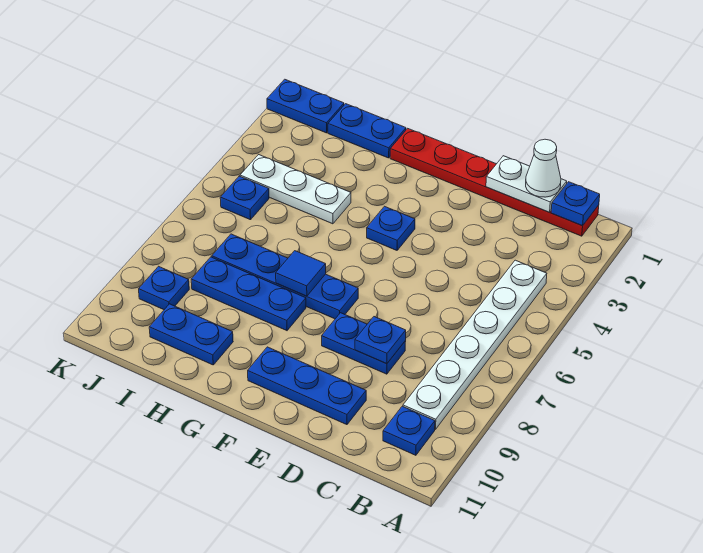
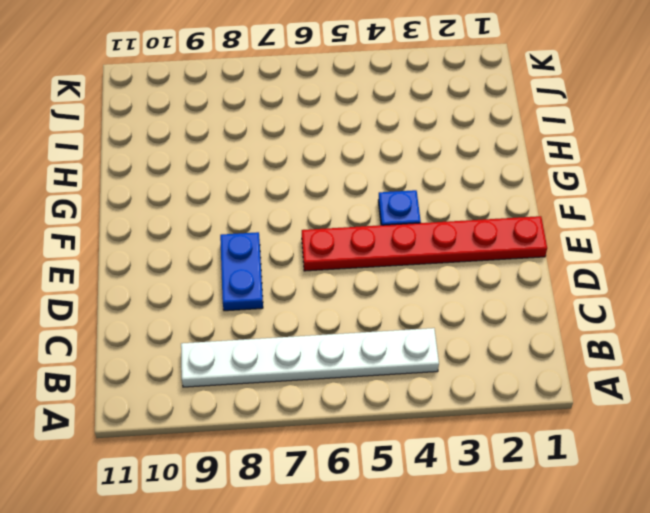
red plate E1:E6 level 1 -> red plate B1:G1 level 1
none -> blue plate B10 level 1
none -> blue plate D10:F10 level 1
none -> blue plate F7:I7 level 1

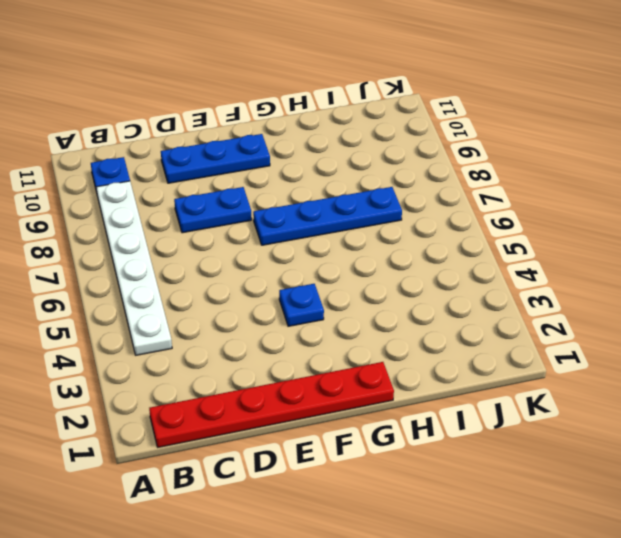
none -> blue plate G8:I8 level 1
none -> blue plate H1:I1 level 1
none -> white plate H4:J4 level 1

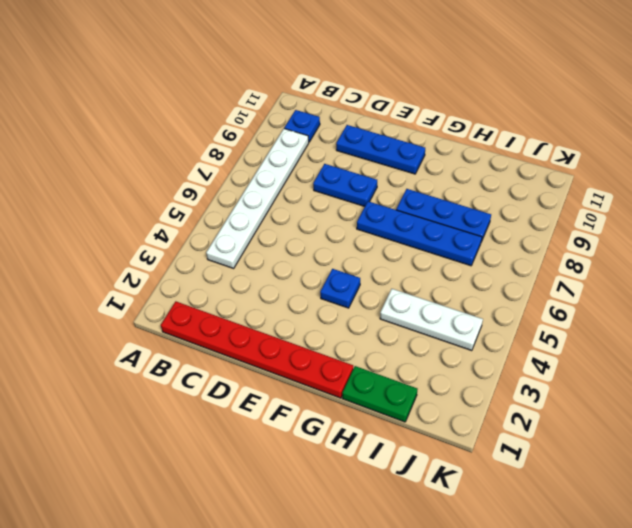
green plate H1:I1 level 1 -> blue plate H1:I1 level 1
none -> blue plate H10:I10 level 1
none -> blue plate J1:K1 level 1
none -> blue plate J5 level 1

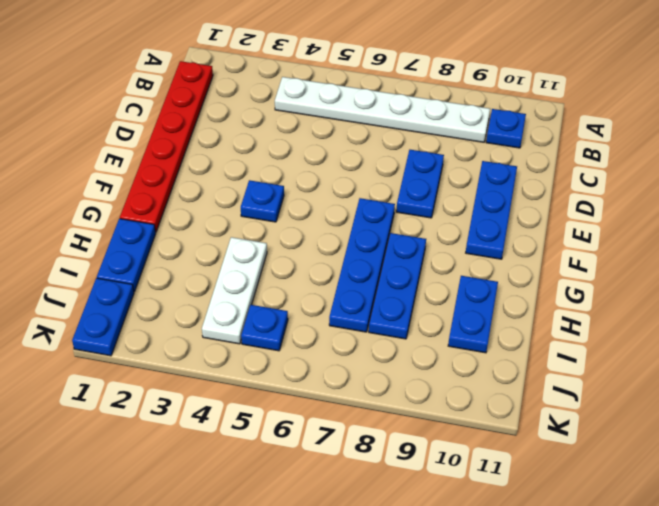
none -> blue plate J9 level 1
none -> blue plate B1 level 2
none -> white plate C1:D1 level 2

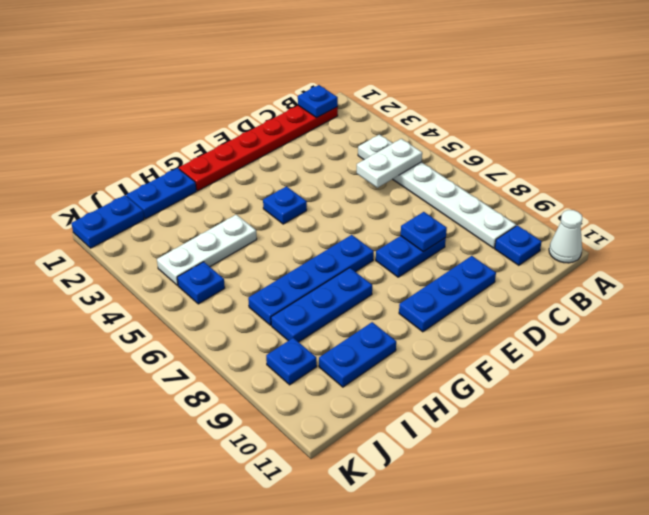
white cone A11 level 1 -> white cone C1 level 3
white plate B5:C5 level 2 -> white plate C1:D1 level 2
none -> blue tile G7 level 2

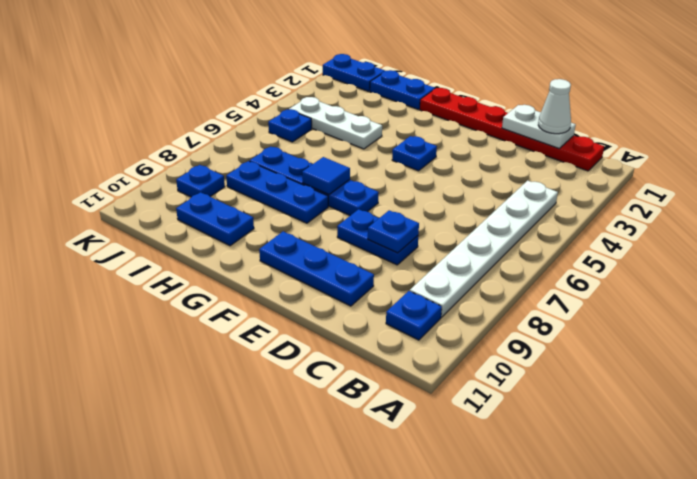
none -> blue plate B1 level 2

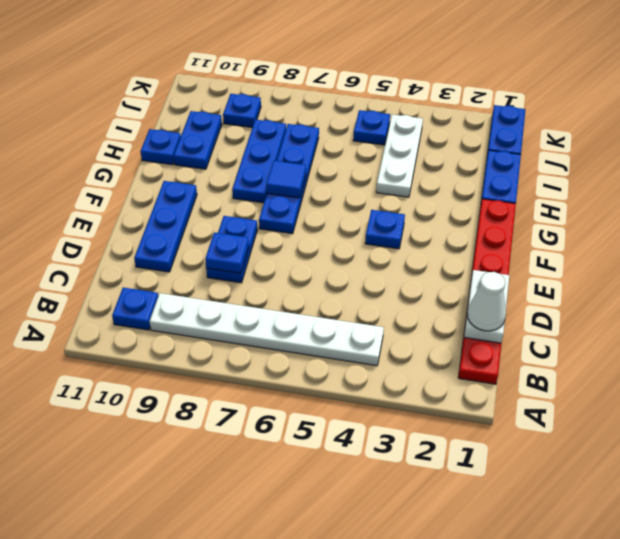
blue plate H11 level 1 -> blue plate B1 level 2

